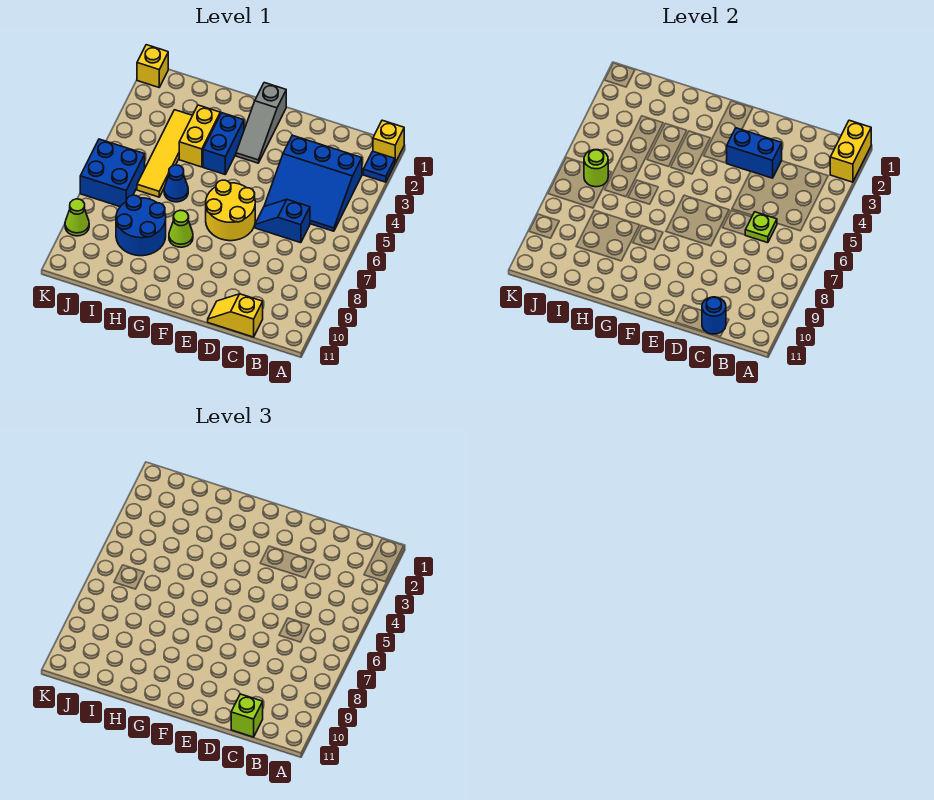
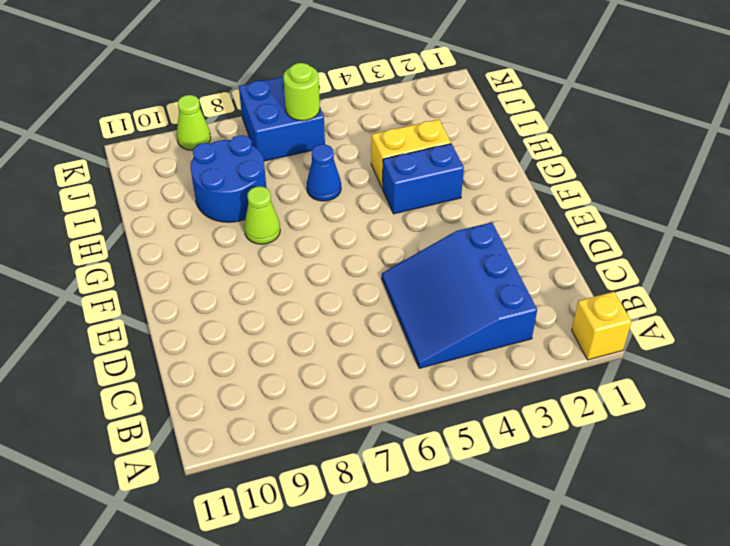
none -> blue plate A2 level 1
none -> blue slope C6:D6 level 1 top C
none -> yellow slope C11:D11 level 1 top C

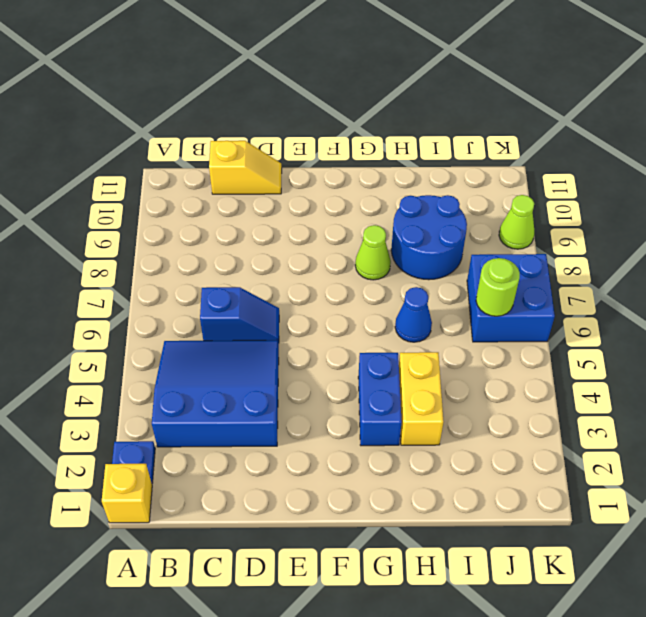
none -> yellow round brick E6:F7 level 1
none -> grey slope F1:F3 level 1 top 1
none -> yellow tile I3:I6 level 1

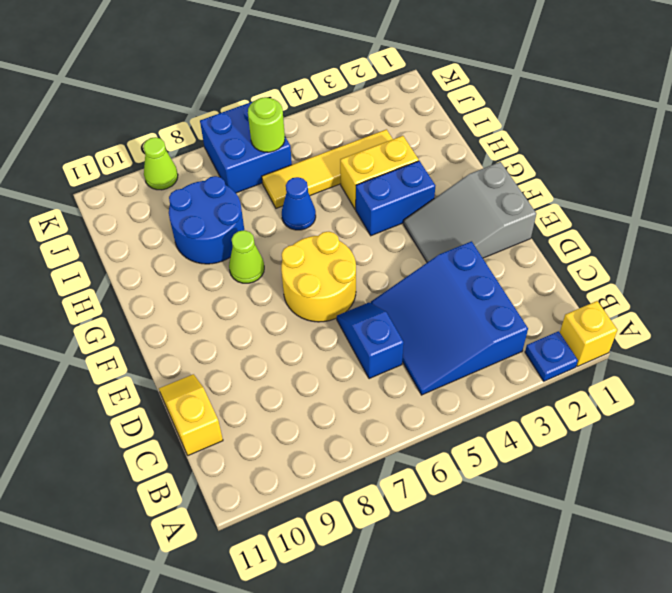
grey slope E1:F3 level 1 top 1 -> grey slope F1:F3 level 1 top 1
none -> yellow brick K1 level 1
none -> yellow brick A1:A2 level 2
none -> lime plate C6 level 2

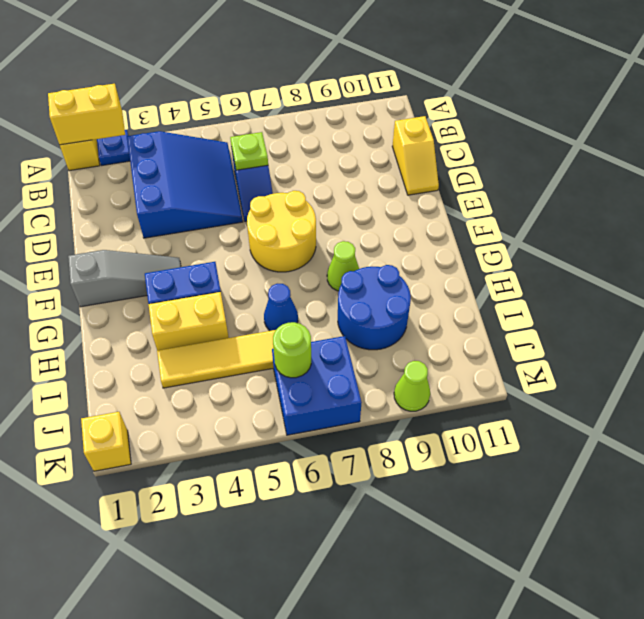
none -> blue round brick C11 level 2
none -> blue brick D3:E3 level 2
none -> lime brick C11 level 3

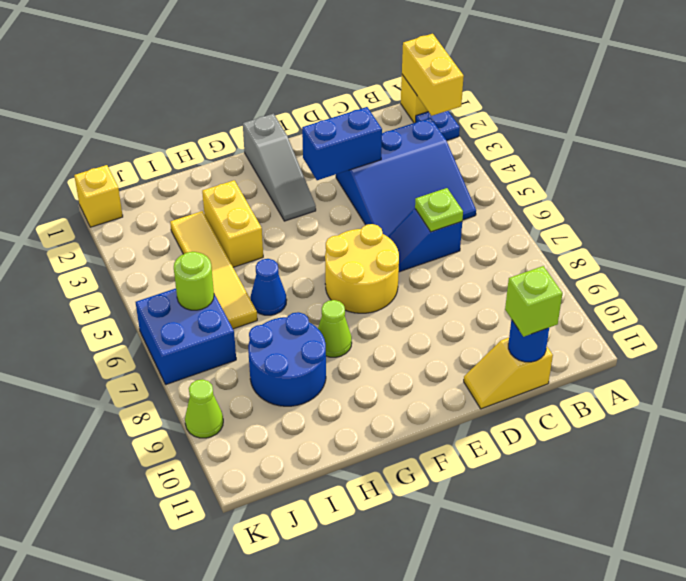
none -> blue brick G3:G4 level 1

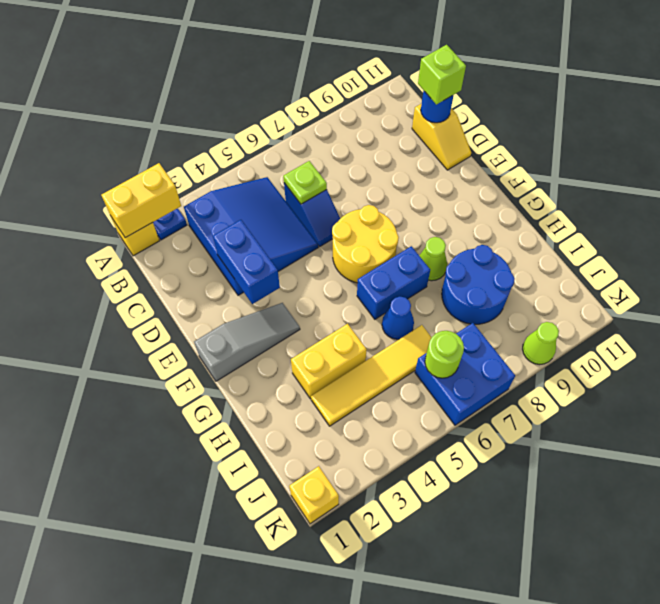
blue brick G6:G7 level 1 -> blue brick G3:G4 level 1

